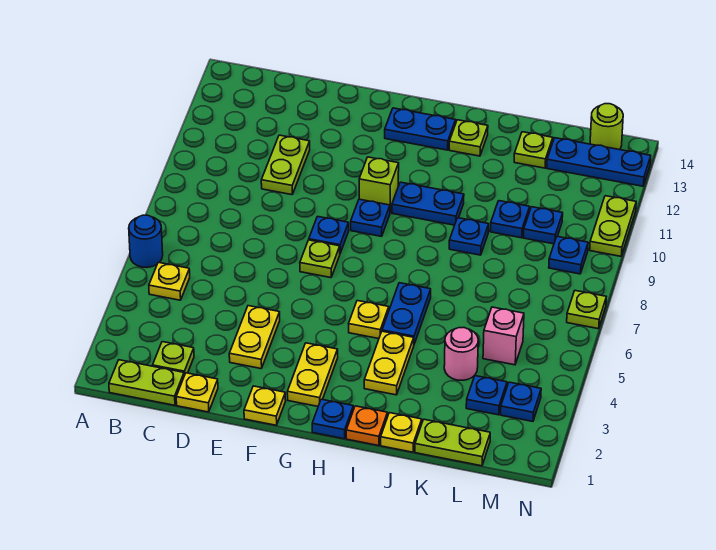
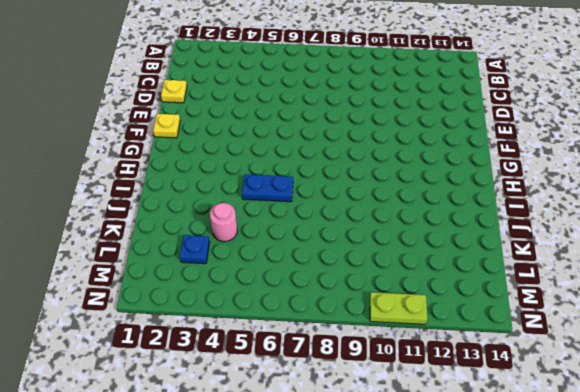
none -> blue round brick A6 level 1
none -> lime plate B1:C1 level 1
none -> yellow plate B5 level 1
none -> lime plate C2 level 1

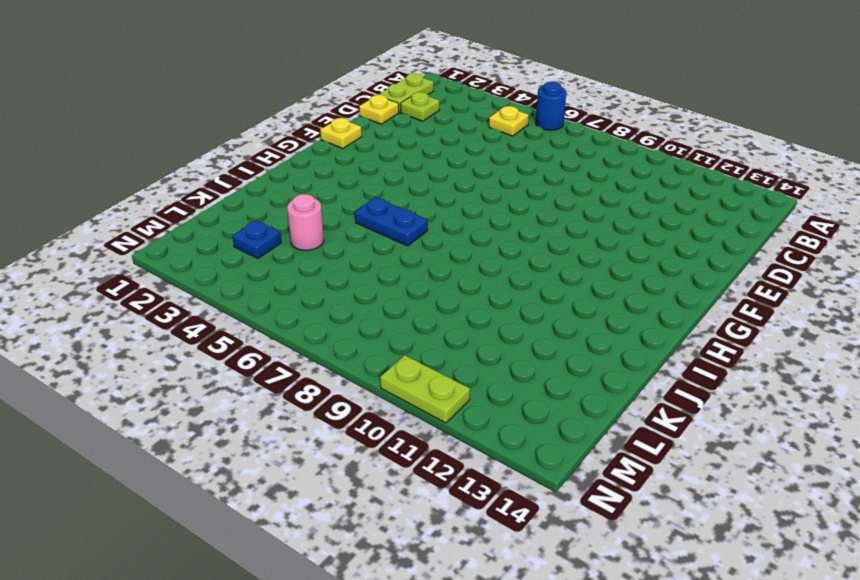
none -> lime plate D10:D11 level 1
none -> yellow plate E3:E4 level 1
none -> lime plate F7 level 1
none -> blue plate F8 level 1

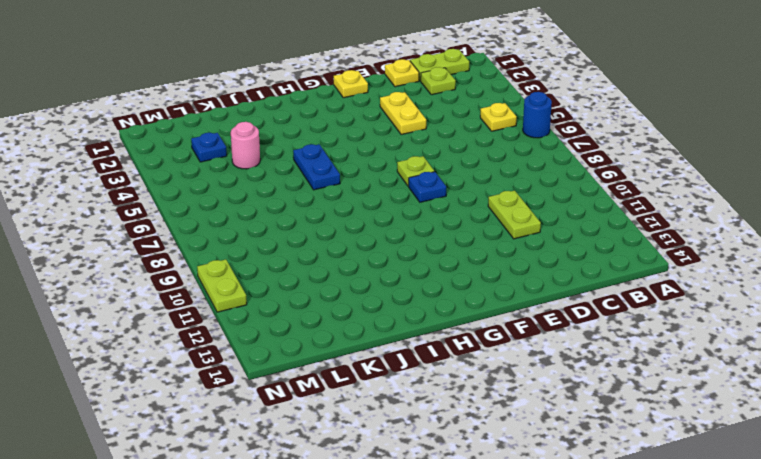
none -> yellow plate G2:G3 level 1
none -> blue plate G9 level 1
none -> lime brick G10 level 1
none -> blue plate G13:H13 level 1

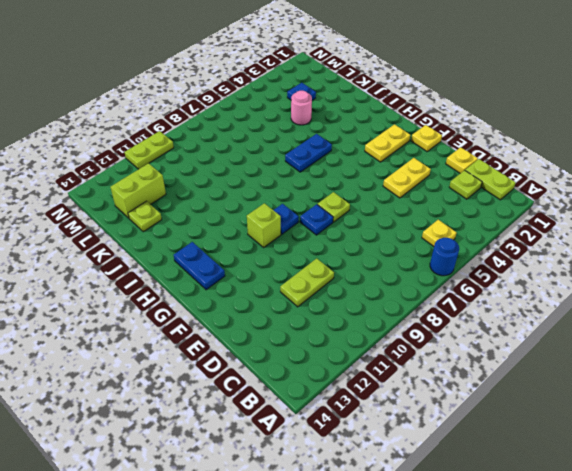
lime brick L12:L13 level 1 -> blue plate L13:N13 level 1
none -> blue plate H1 level 1
none -> yellow plate H5 level 1
none -> blue plate H10:I10 level 1
none -> orange plate I1 level 1

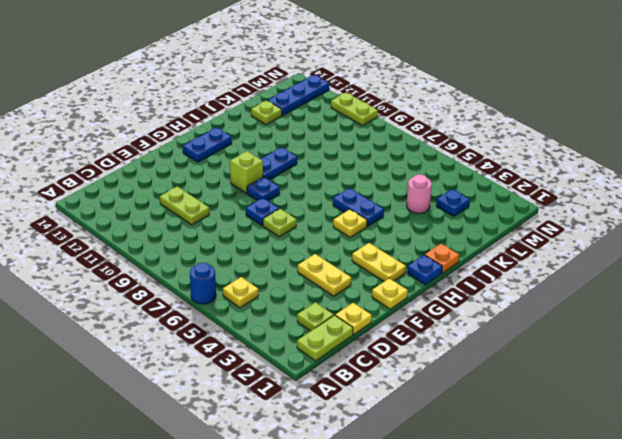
none -> yellow plate I3:I4 level 1
none -> lime plate I13 level 1
none -> yellow plate J1 level 1
none -> blue plate J9 level 1

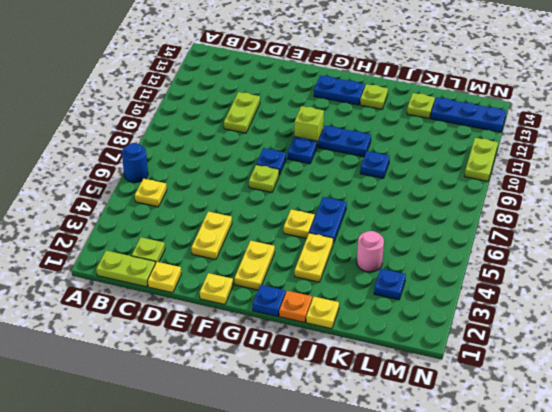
none -> lime plate K1:L1 level 1
none -> blue plate K10 level 1
none -> pink brick L5 level 1
none -> blue plate L10 level 1

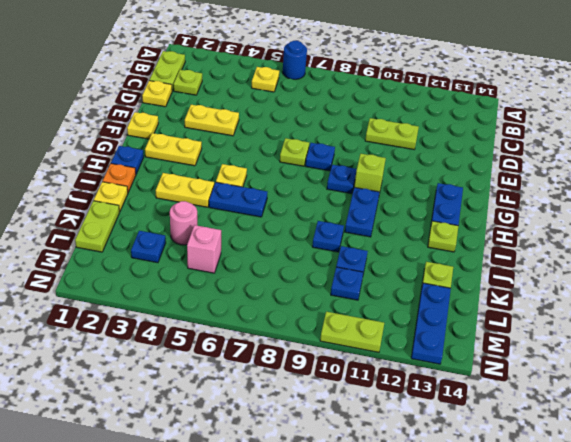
none -> blue plate M3 level 1
none -> blue plate M9 level 1
none -> lime round brick M14 level 1
none -> lime plate N7 level 1

